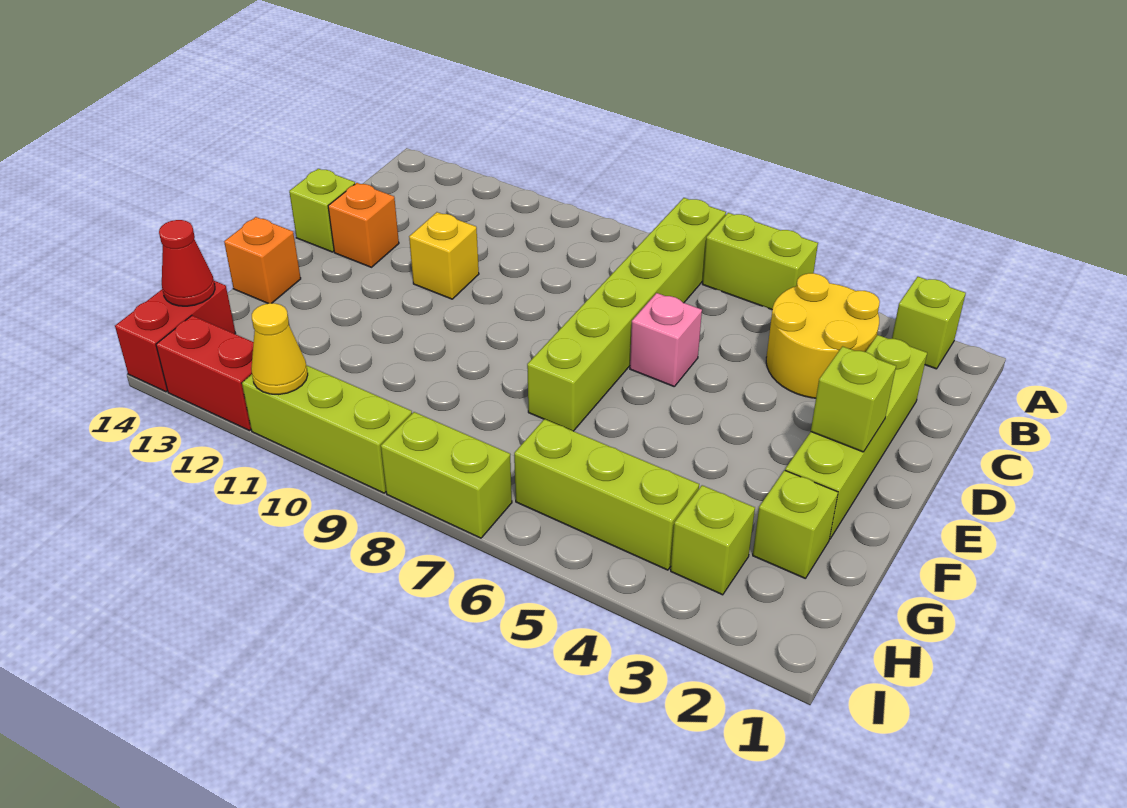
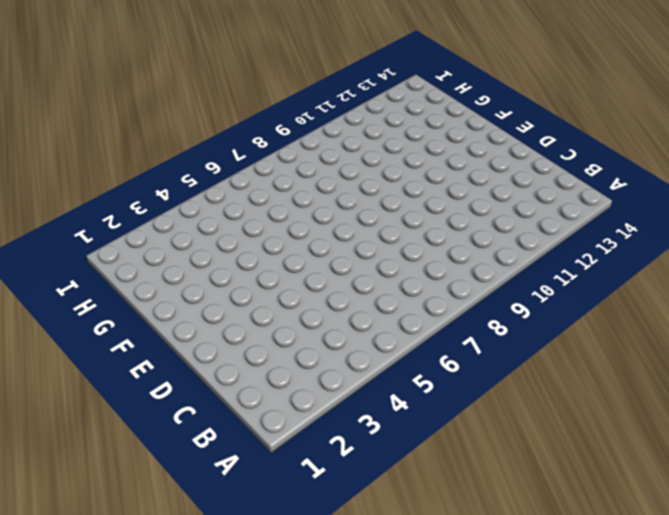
none -> lime brick A2 level 1
none -> lime brick A5:A6 level 1
none -> lime brick A7:F7 level 1

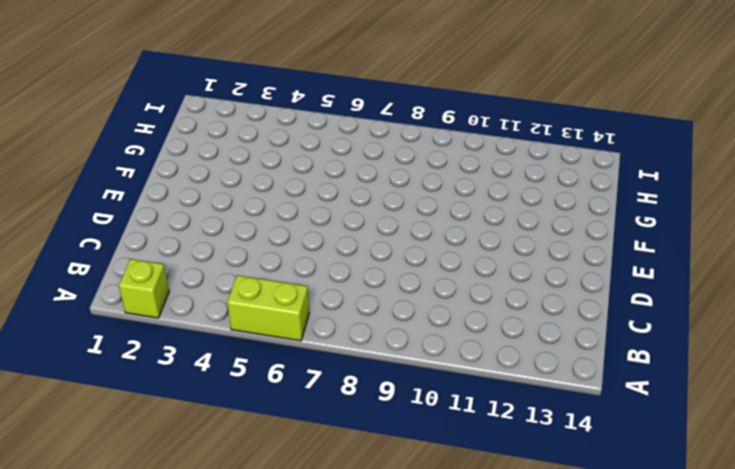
none -> lime brick A7:F7 level 1
none -> yellow round brick B3:C4 level 1
none -> lime brick C2:F2 level 1

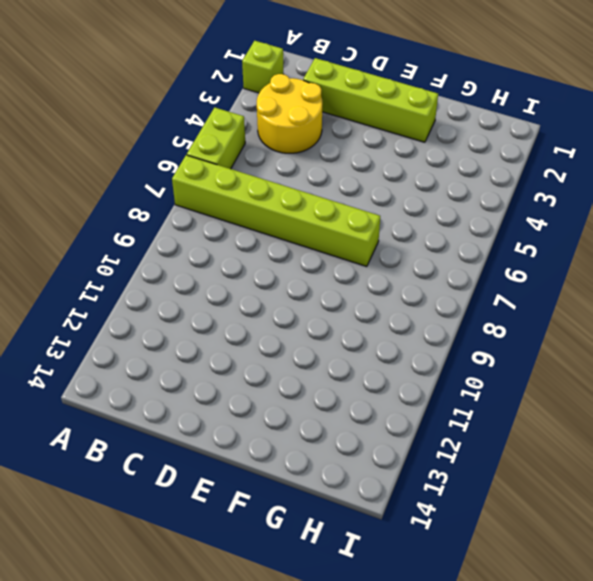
none -> pink brick D6 level 1
none -> yellow brick D11 level 1
none -> orange brick D13 level 1

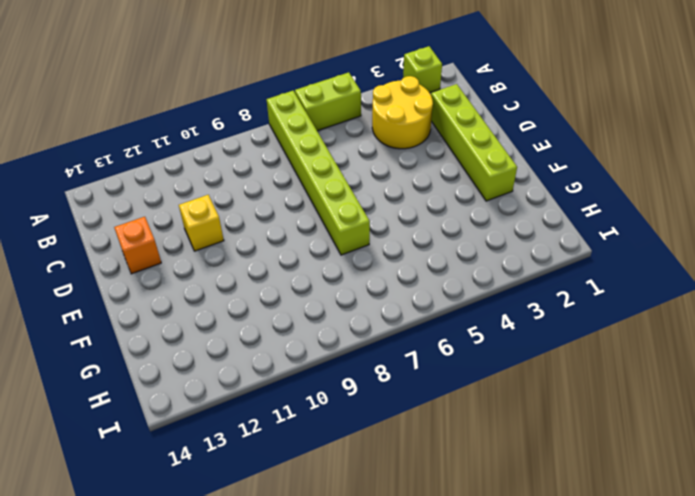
none -> pink brick D6 level 1
none -> lime brick D14 level 1
none -> orange brick F14 level 1

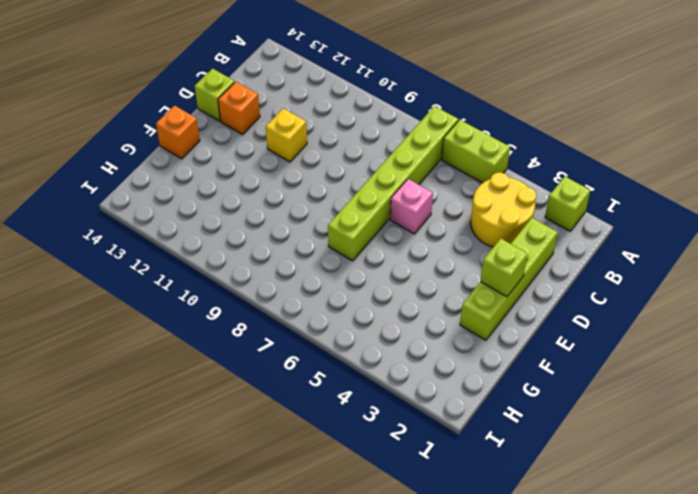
none -> lime brick G2 level 1
none -> lime brick H3 level 1
none -> lime brick H4:H6 level 1

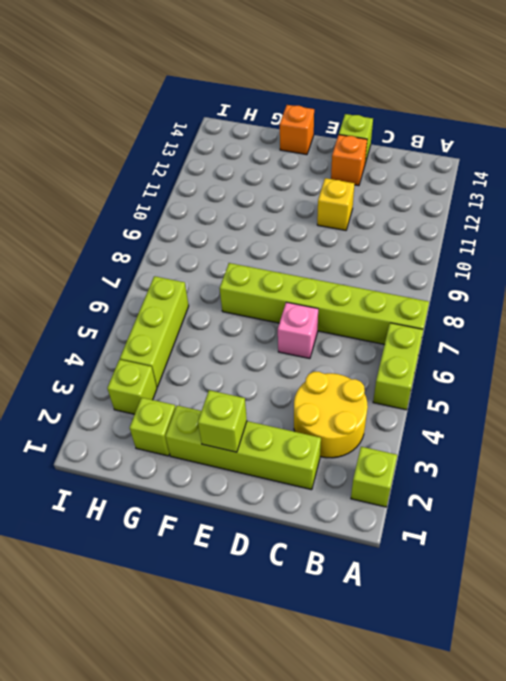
none -> red brick H14:I14 level 1
none -> lime brick I7:I8 level 1
none -> lime brick I9:I11 level 1

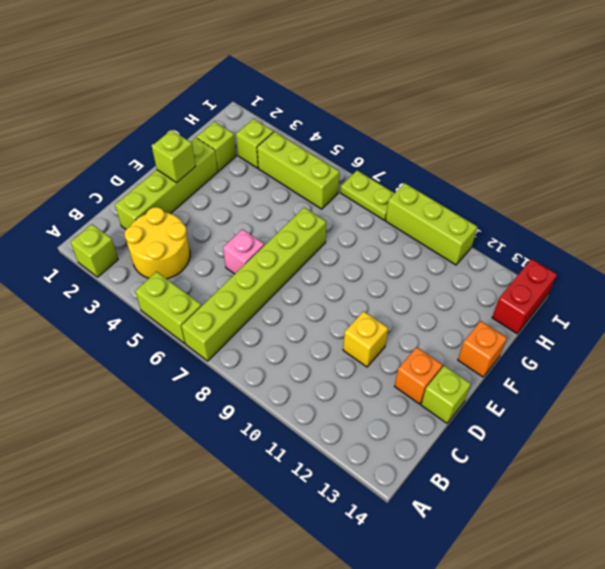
lime plate I7:I8 level 1 -> lime brick I7:I8 level 1
none -> red brick I12:I13 level 1
none -> red cone H14 level 2
none -> yellow cone I11 level 2

